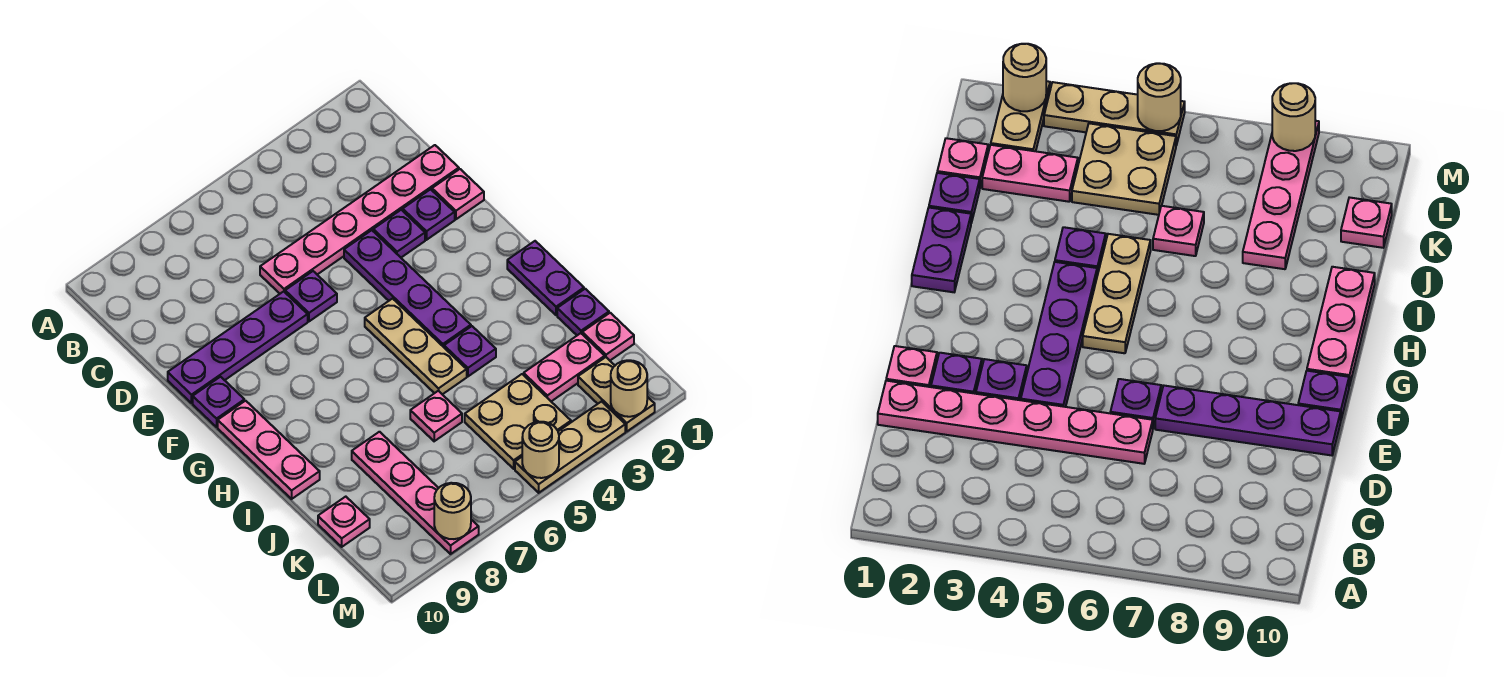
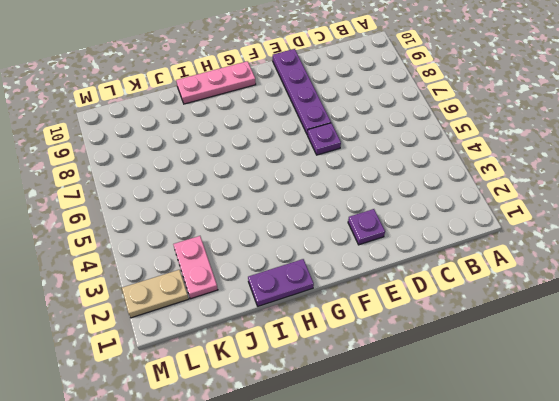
none -> pink plate D1:D6 level 1
none -> pink plate E1 level 1
none -> purple plate E3 level 1

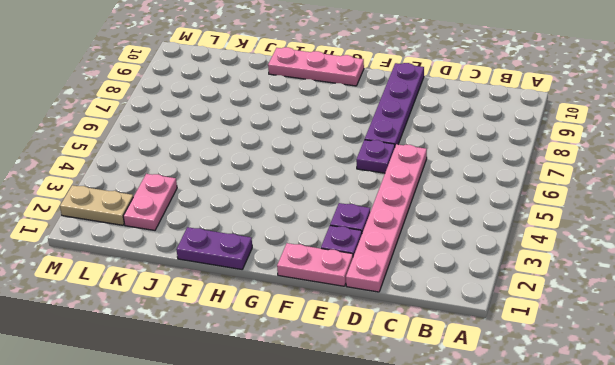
pink plate E1:F1 level 1 -> pink plate E1 level 1
none -> purple plate E4:H4 level 1
none -> purple plate F10 level 1
none -> tan plate G5:I5 level 1

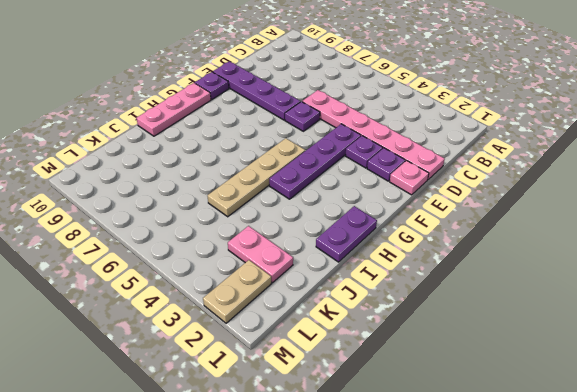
tan plate G5:J5 level 1 -> tan plate G5:I5 level 1
none -> purple plate I4 level 1
none -> purple plate J1 level 1
none -> pink plate J6 level 1

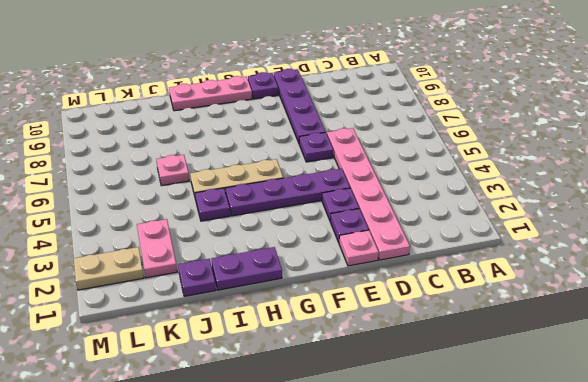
none -> pink plate J8:M8 level 1
none -> pink plate K1 level 1
none -> tan plate K4:L5 level 1

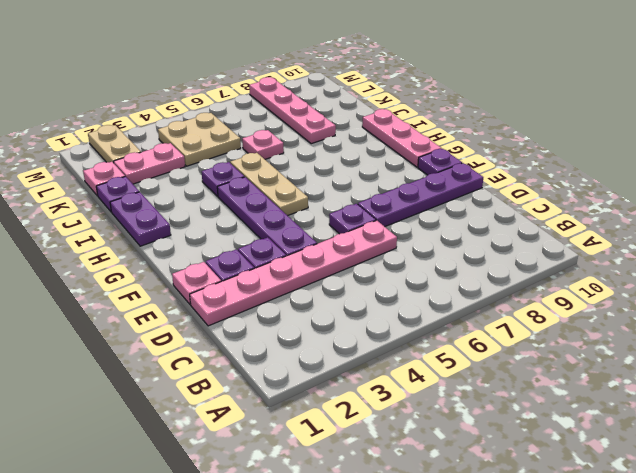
none -> pink plate K10 level 1
none -> tan plate M3:M5 level 1
none -> tan round brick M2 level 2

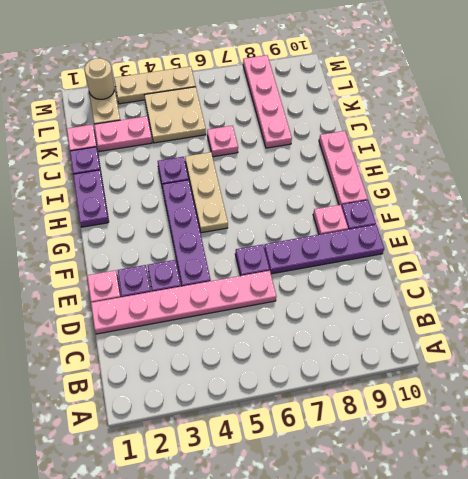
pink plate F9 level 1 -> pink plate K10 level 1
none -> tan round brick M5 level 2
none -> tan round brick M8 level 2

